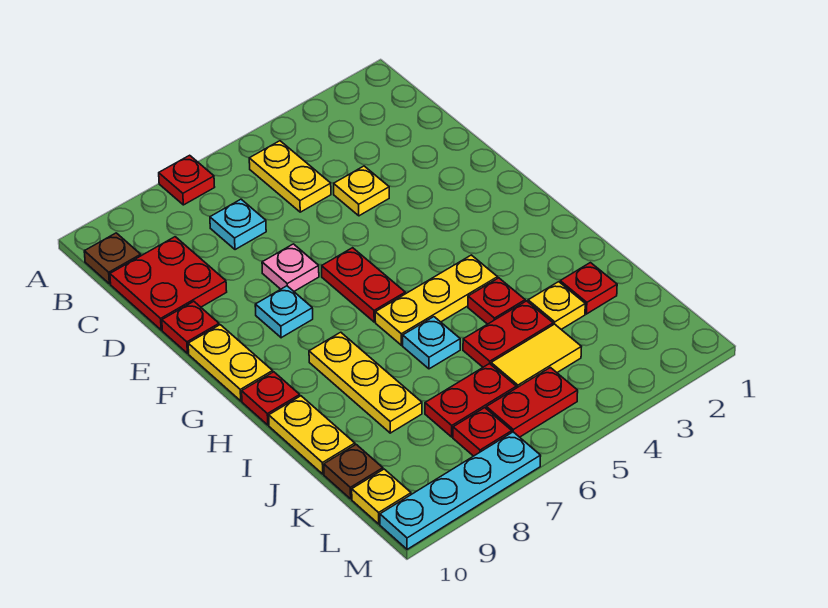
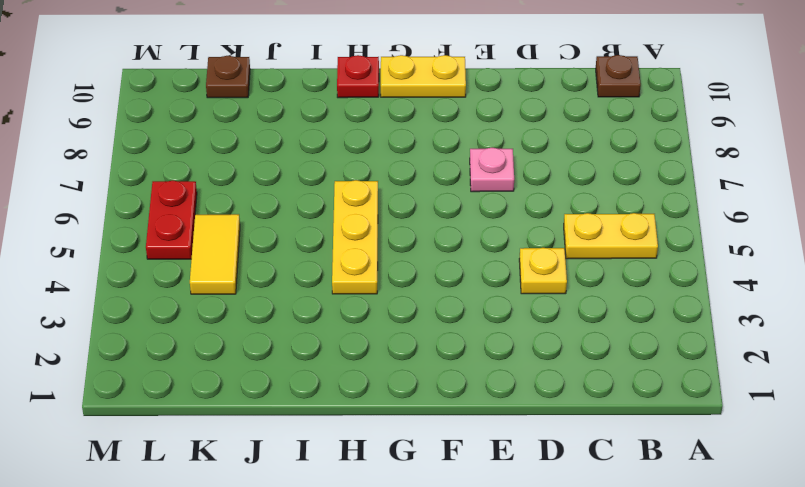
none -> red plate A7 level 1
none -> cyan plate C7 level 1
none -> red plate C9:D10 level 1

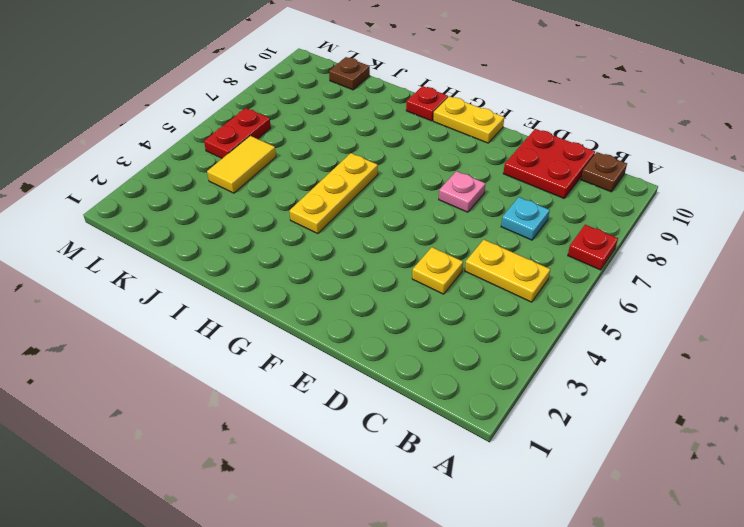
none -> red plate E10 level 1
none -> red plate F6:G6 level 1
none -> cyan plate F8 level 1

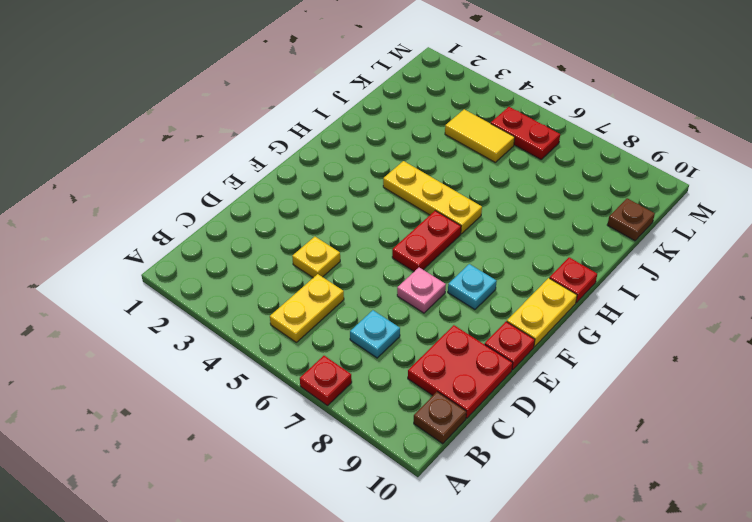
none -> yellow plate H8:J8 level 1
none -> red plate I4 level 1
none -> cyan plate I6 level 1

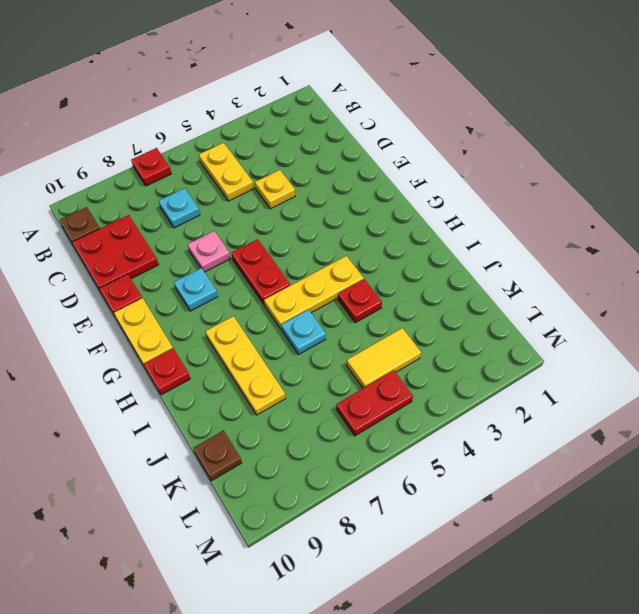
none -> yellow plate I10:J10 level 1
none -> red plate J2 level 1
none -> yellow plate J3 level 1

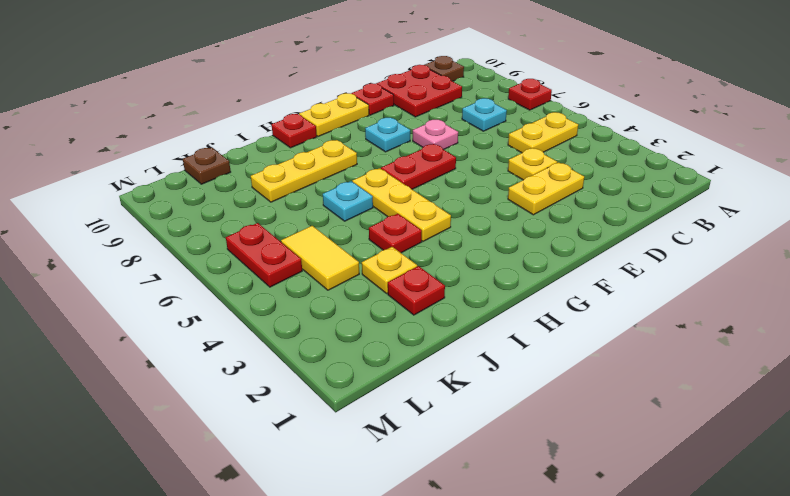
yellow plate D3:E3 level 1 -> yellow plate I10:J10 level 1
none -> red plate J4:J5 level 1
none -> red plate K6:K7 level 1
none -> red plate L7 level 1

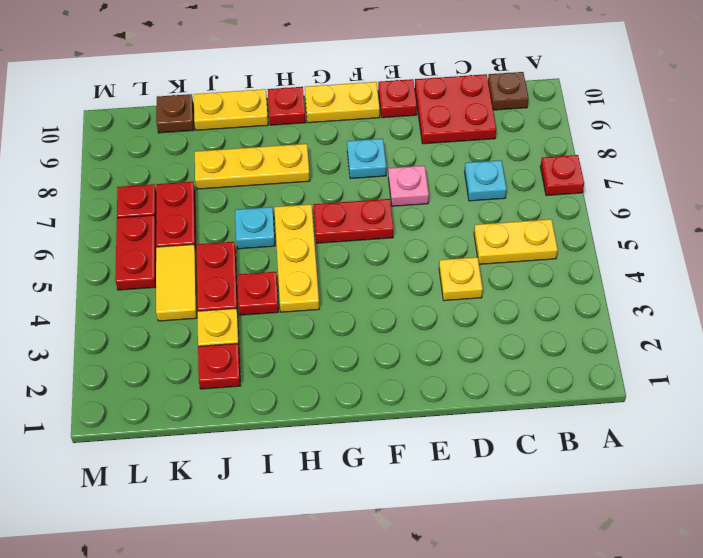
none -> yellow plate L10 level 1
none -> cyan plate M7:M10 level 1

